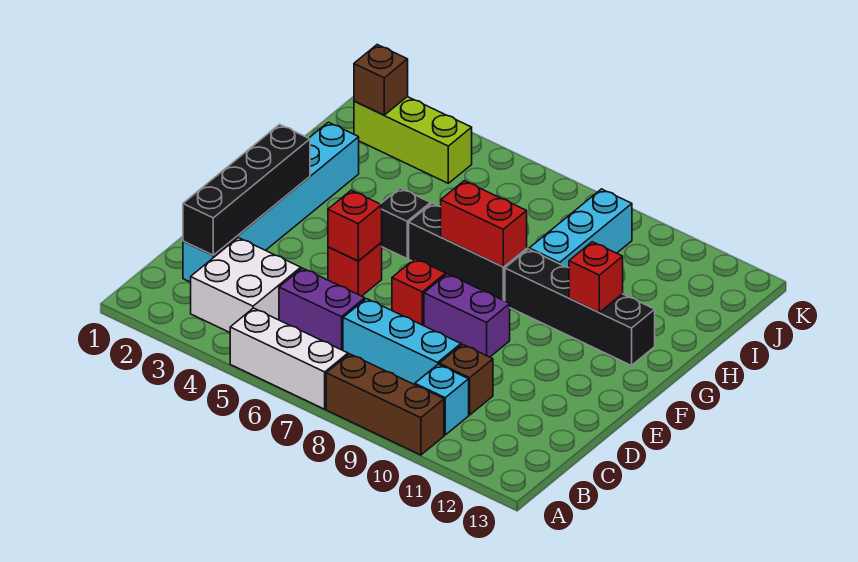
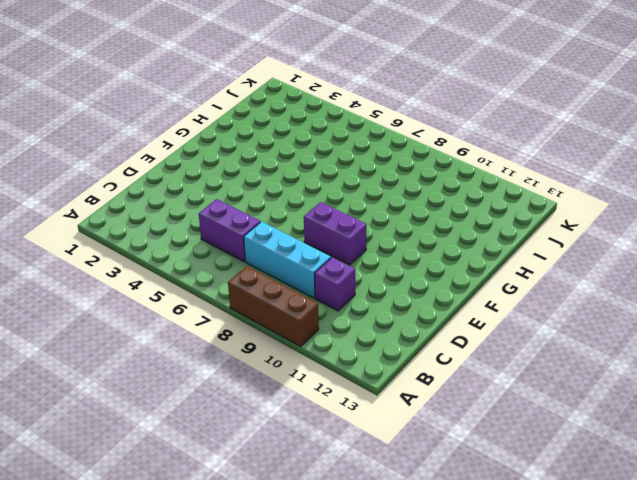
purple brick C10 level 1 -> brown brick C10 level 1
none -> white brick A5:A7 level 1
none -> white brick B3:C4 level 1
none -> cyan brick B10 level 1

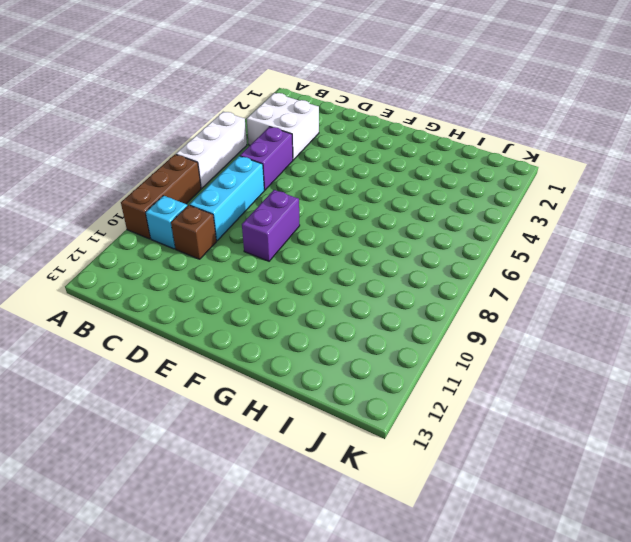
none -> cyan brick C2:H2 level 1
none -> red brick E5 level 1
none -> red brick E7 level 1

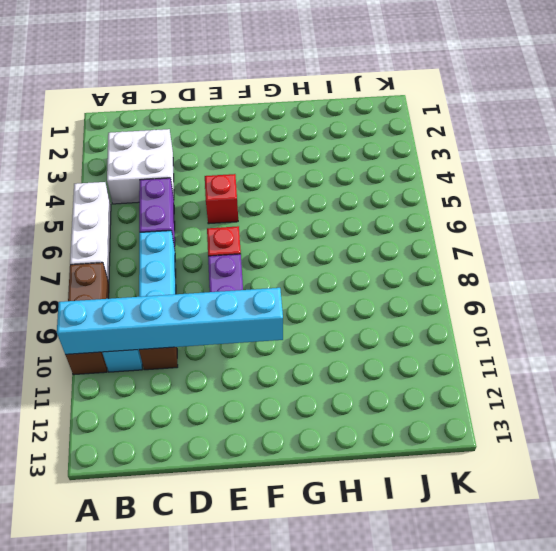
cyan brick A10:F10 level 2 -> cyan brick C2:H2 level 1
none -> black brick G5 level 1
none -> black brick G6:G8 level 1
none -> black brick G9:G12 level 1

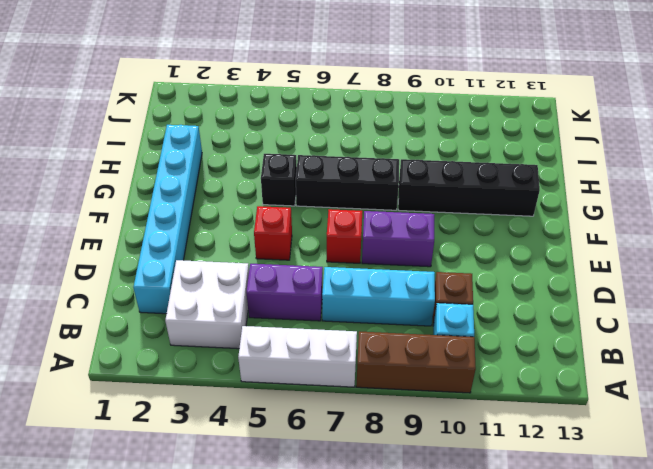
none -> cyan brick H9:J9 level 1
none -> lime brick J2:J4 level 1
none -> black brick C2:F2 level 2

